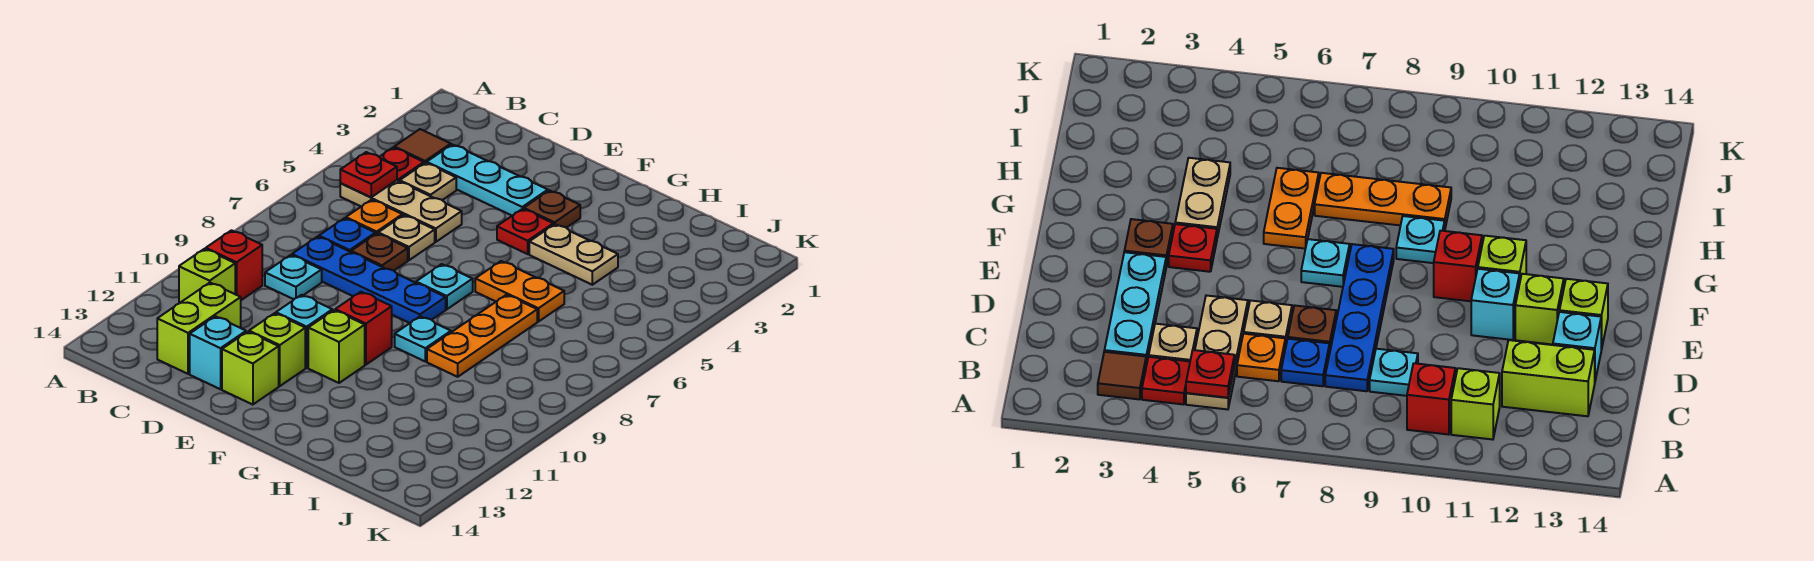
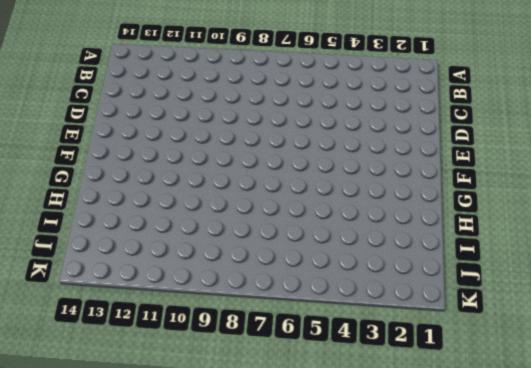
none -> brown tile B3 level 1
none -> red plate B4 level 1
none -> tan plate B5:D5 level 1

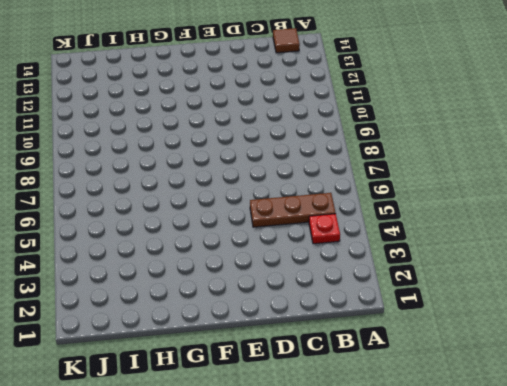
brown plate B5:D5 level 1 -> tan plate B5:D5 level 1
brown tile B14 level 1 -> brown tile B3 level 1
none -> red brick B10 level 1
none -> lime brick B11 level 1
none -> cyan plate C3:E3 level 1

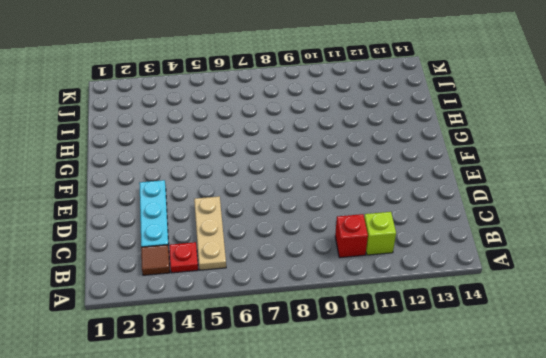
none -> tan plate C4 level 1
none -> orange plate C6 level 1
none -> blue plate C7 level 1

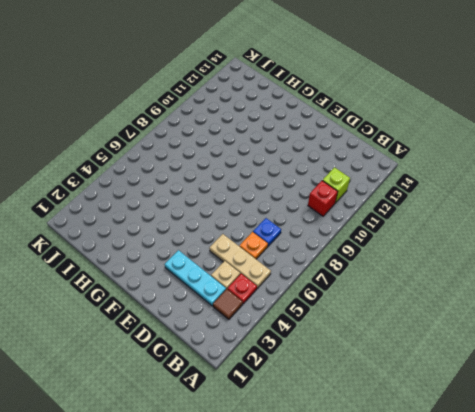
none -> blue plate C8:F8 level 1
none -> cyan plate C9 level 1
none -> lime brick C12:C13 level 1

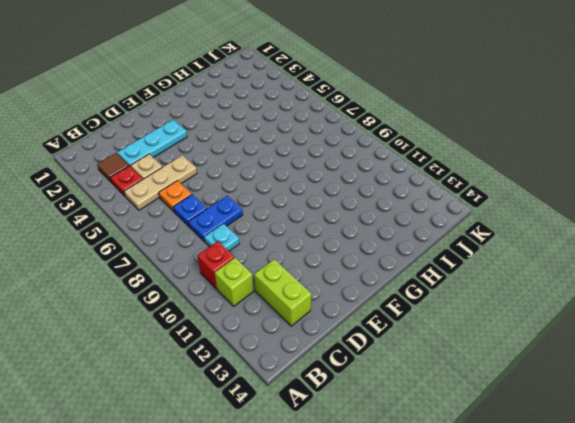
blue plate C8:D8 level 1 -> blue plate C8:F8 level 1
none -> tan plate D6 level 1
none -> brown plate D7 level 1
none -> cyan brick D13 level 1

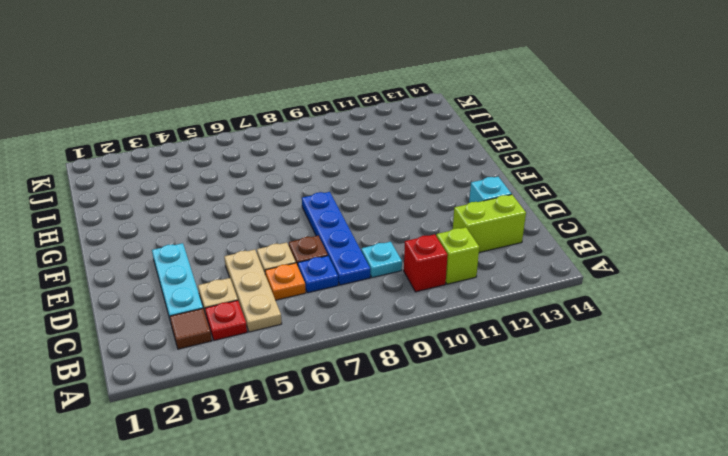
none -> cyan brick E11 level 1
none -> lime brick E12 level 1
none -> lime brick E13 level 1

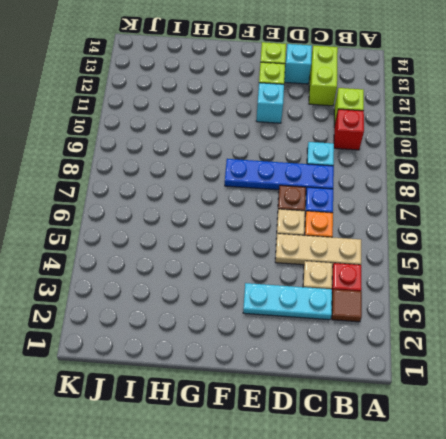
none -> brown plate F3 level 1
none -> red plate F4 level 1
none -> cyan plate F7 level 1

